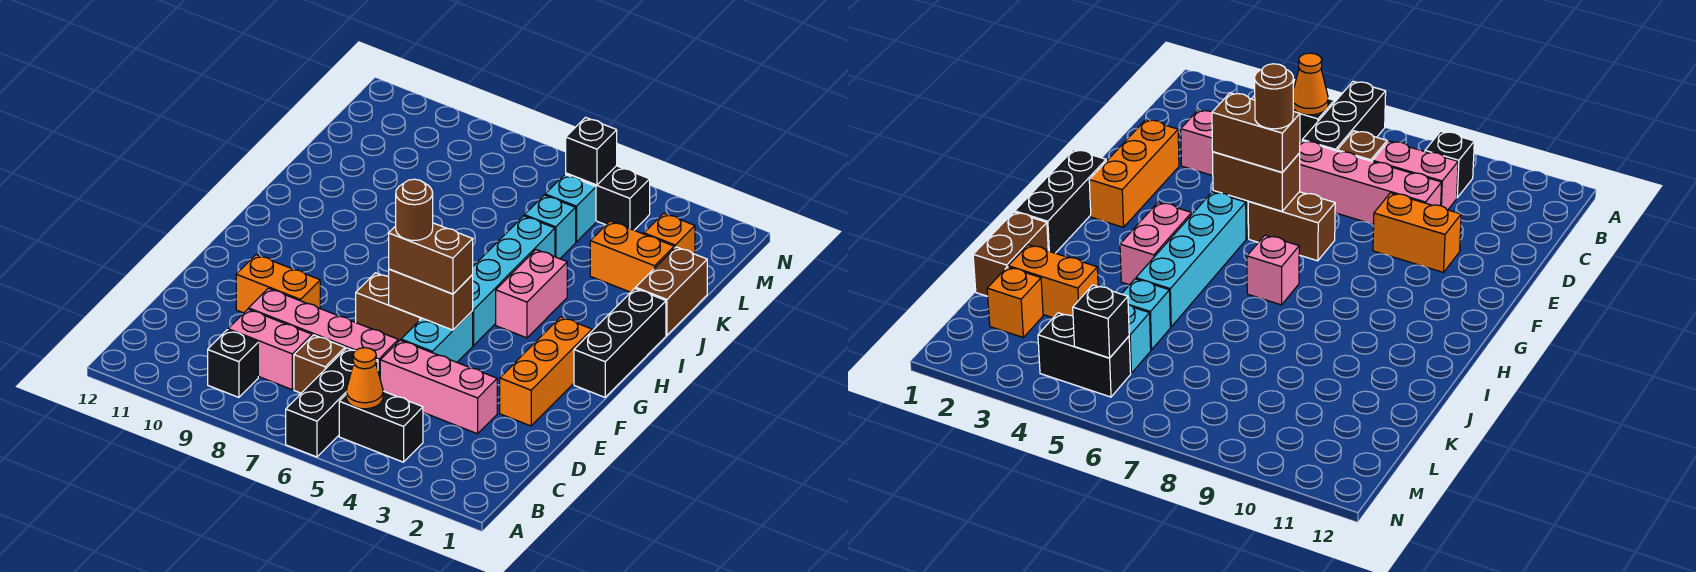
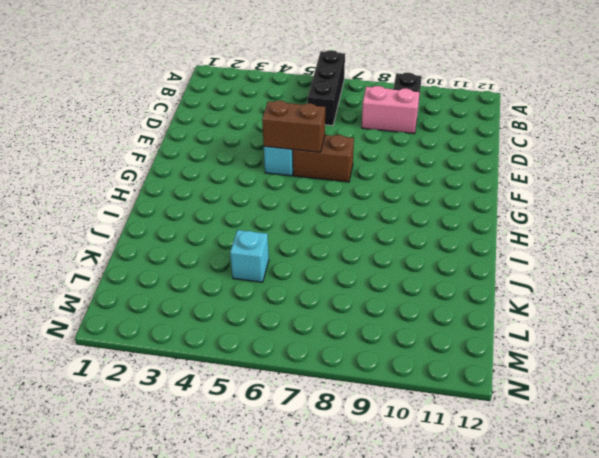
none -> black brick B4:B5 level 1
none -> brown brick C7 level 1
none -> pink brick D3:D5 level 1

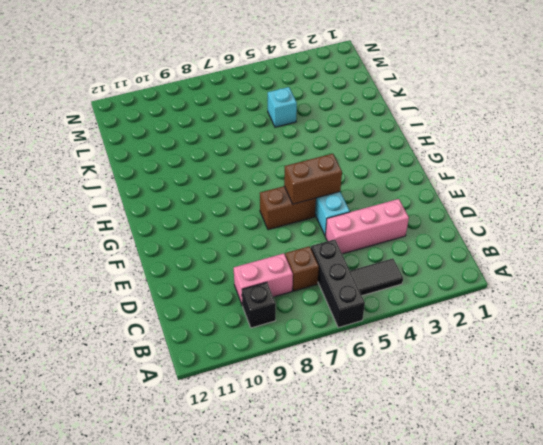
black tile B4:B5 level 1 -> black brick B4:B5 level 1
none -> pink brick D6:D9 level 1
none -> orange brick E2:G2 level 1
none -> orange brick E9:E10 level 1

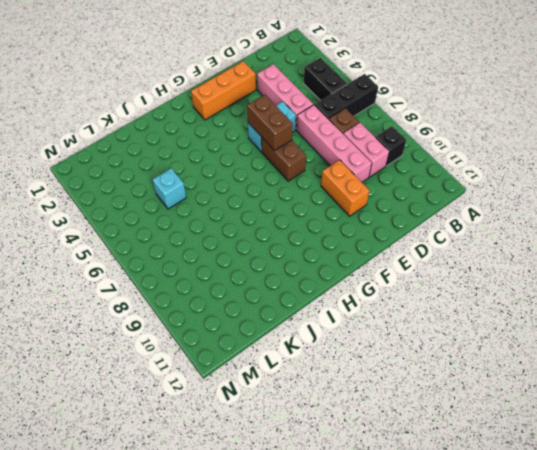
none -> black brick G1:I1 level 1
none -> cyan brick G5:J5 level 1
none -> pink brick H4:I4 level 1

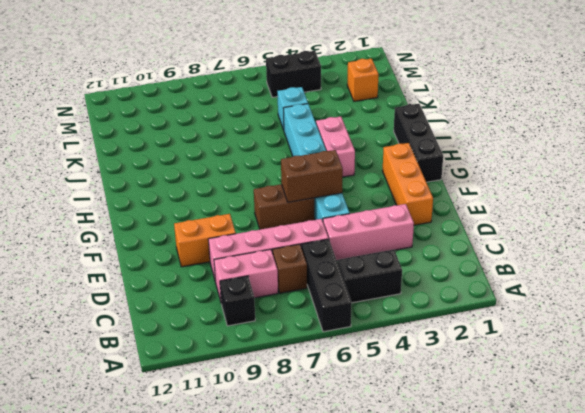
none -> pink brick H7 level 1
none -> brown brick J1:K1 level 1
none -> orange brick K2:K3 level 1

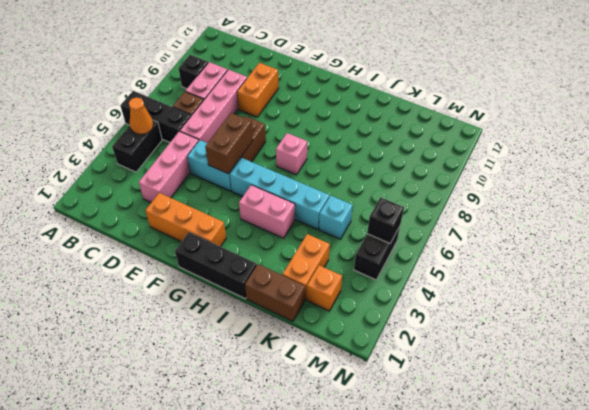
none -> cyan brick L5 level 1
none -> brown brick F5:F6 level 3
none -> brown round brick F6 level 4

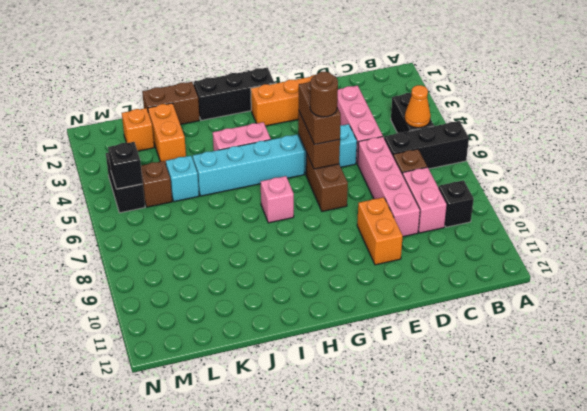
brown brick L5 level 1 -> cyan brick L5 level 1

